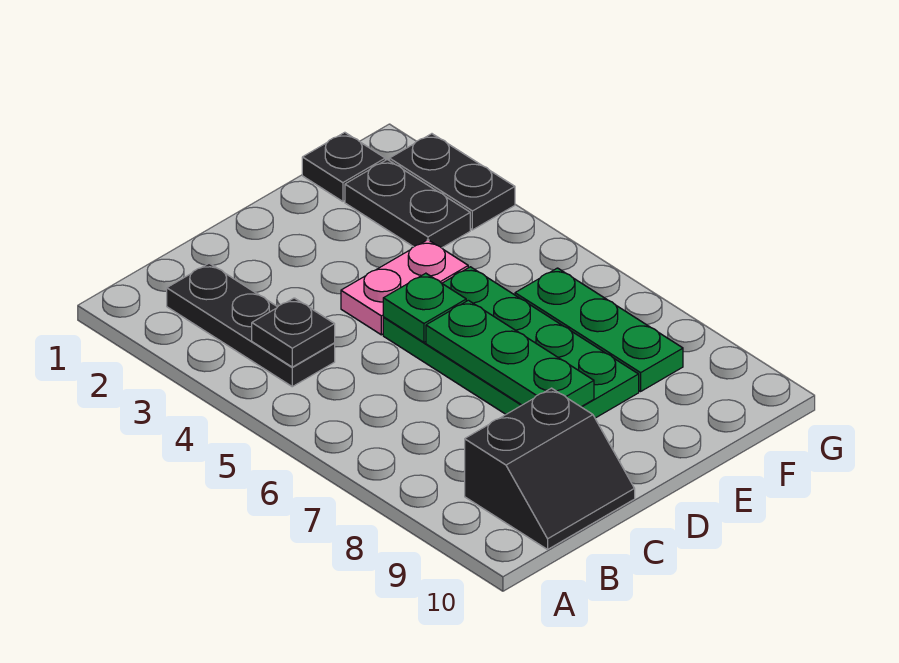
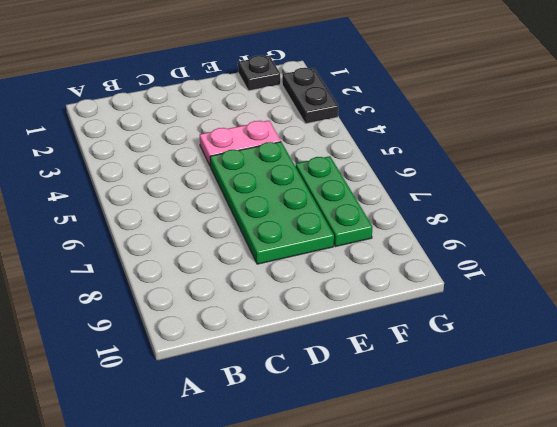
none -> black plate B2:B4 level 1
none -> black slope B9:C10 level 1 top 9

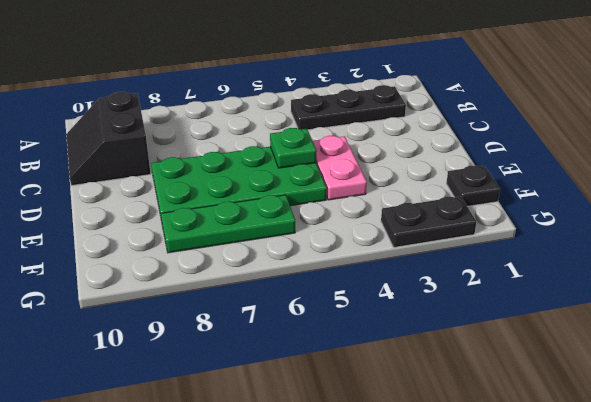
none -> black plate F2:F3 level 1
none -> black plate B4 level 2

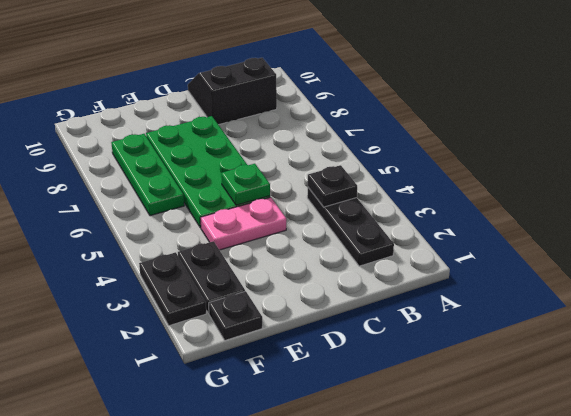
none -> green plate D6:D8 level 2

